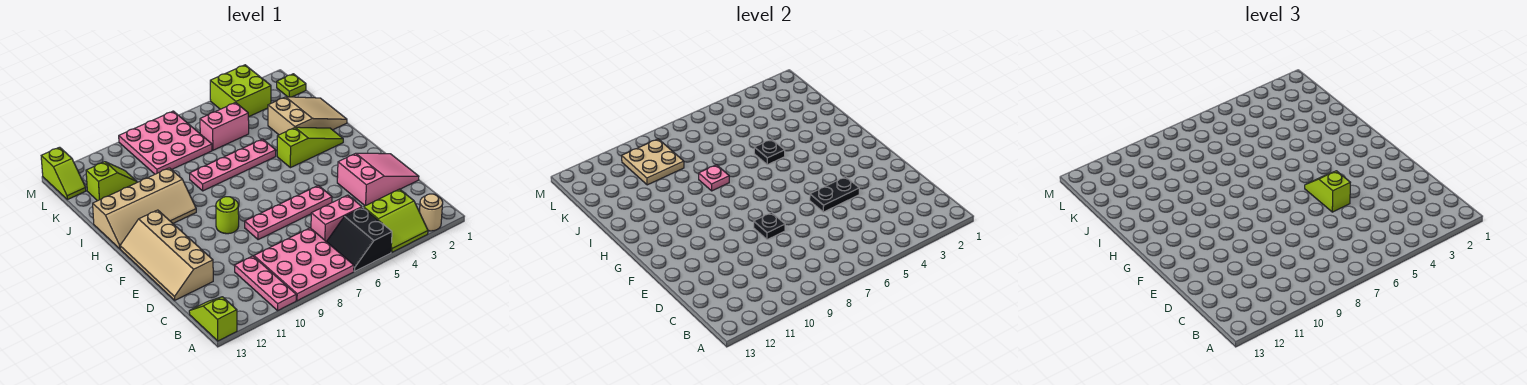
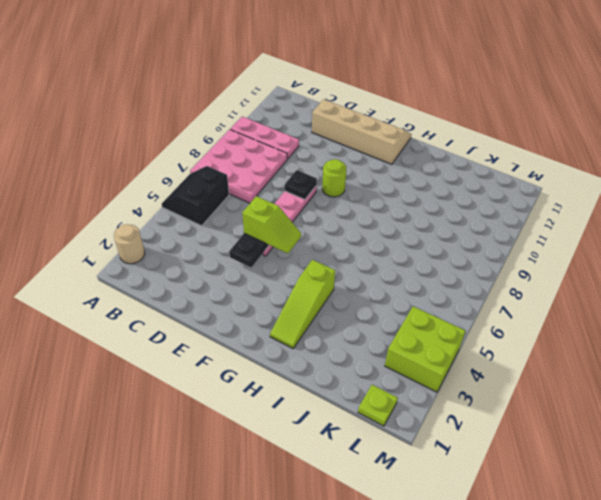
black slope A5:B6 level 1 top B -> black slope A5:B6 level 1 top 5
none -> lime slope A3:B4 level 1 top B
none -> lime slope A13:B13 level 1 top A
none -> pink brick C5:C6 level 1

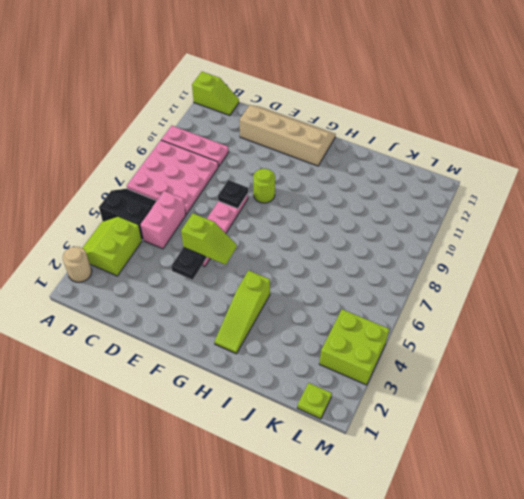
none -> pink slope D1:E3 level 1 top 3
none -> tan slope H10:I13 level 1 top I
none -> tan slope I1:J3 level 1 top 3

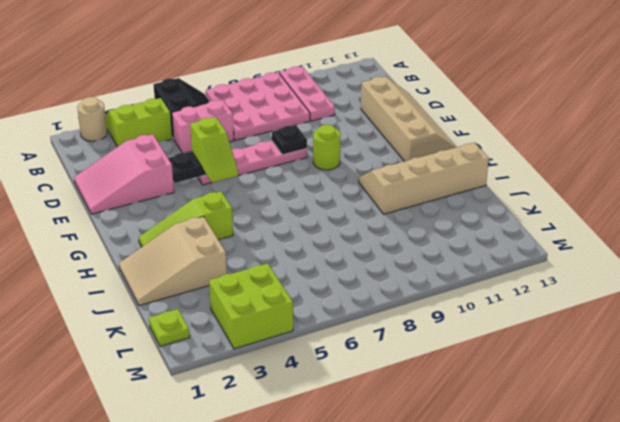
none -> lime slope A13:B13 level 1 top A
none -> pink plate I5:I8 level 1
none -> pink brick K5:K6 level 1

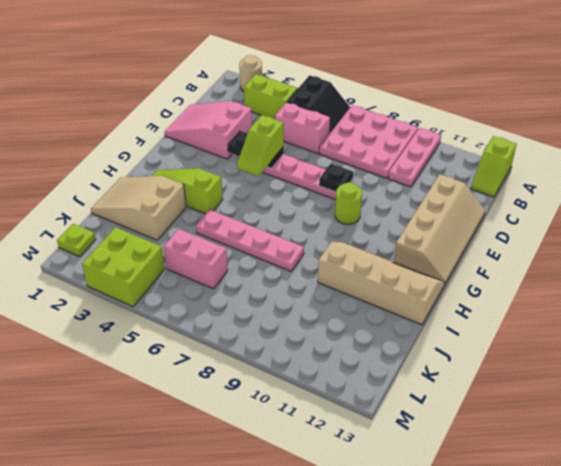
none -> pink plate K7:M9 level 1
none -> lime slope K11:K12 level 1 top 12
none -> lime slope L13:M13 level 1 top M

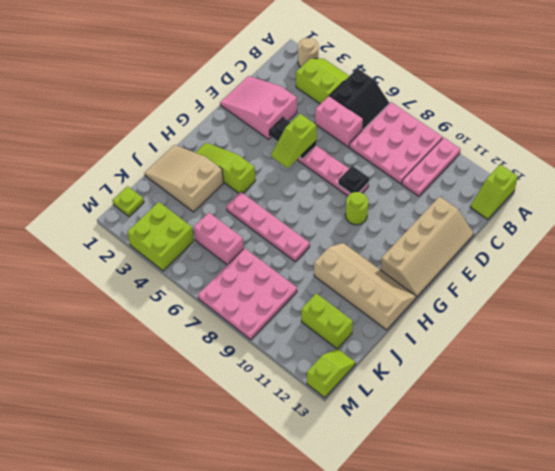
lime brick K11:K12 level 1 -> lime slope K11:K12 level 1 top 12
none -> black plate I5 level 2
none -> pink plate I8 level 2
none -> tan plate K9:L10 level 2

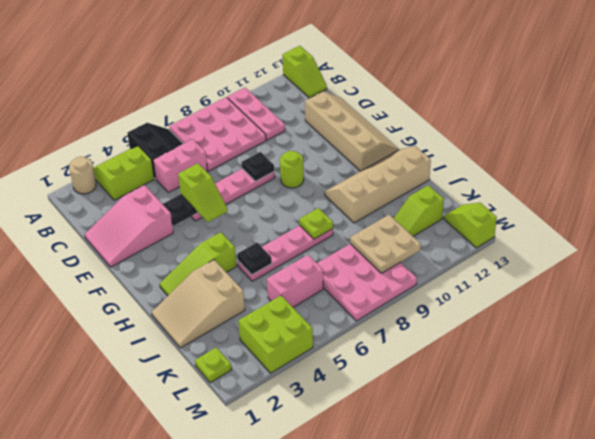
lime plate I8 level 2 -> pink plate I8 level 2

